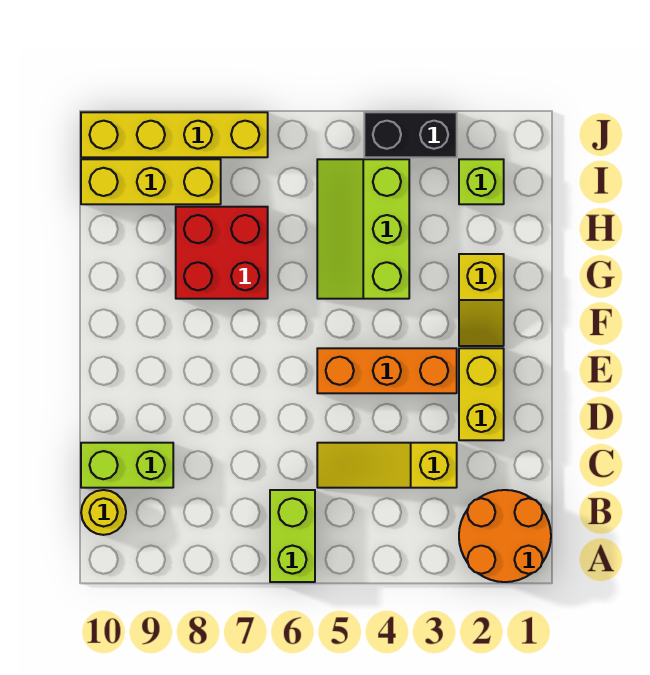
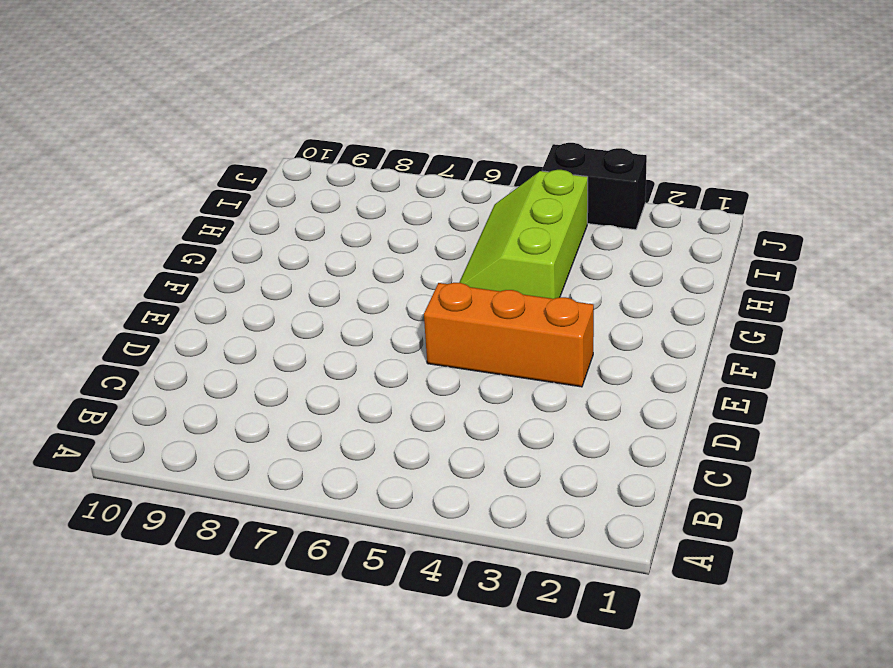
none -> orange round brick A1:B2 level 1
none -> lime brick A6:B6 level 1
none -> yellow round brick B10 level 1

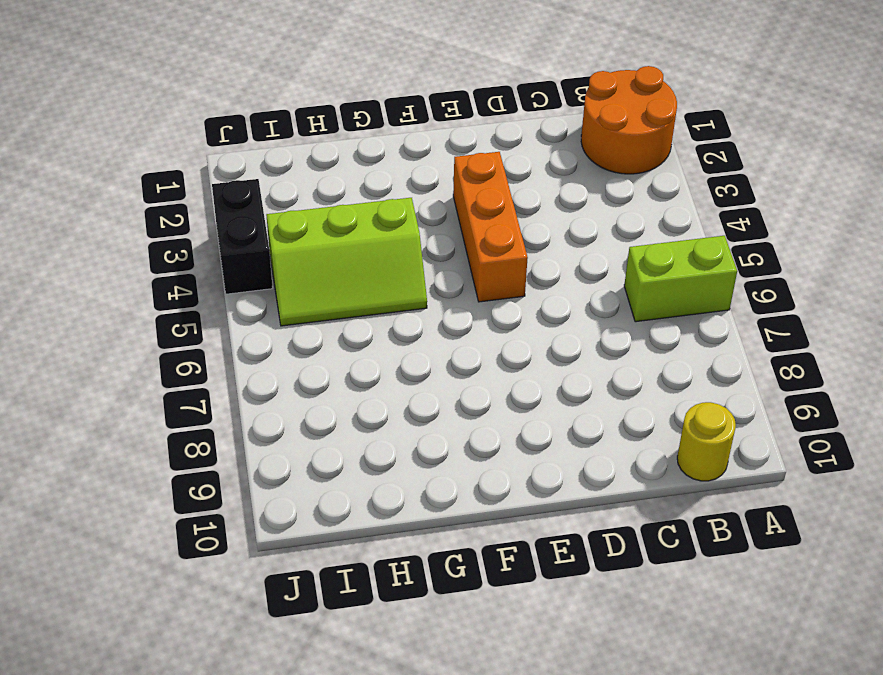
none -> yellow slope C3:C5 level 1 top 3
none -> lime brick C9:C10 level 1
none -> yellow brick D2:E2 level 1

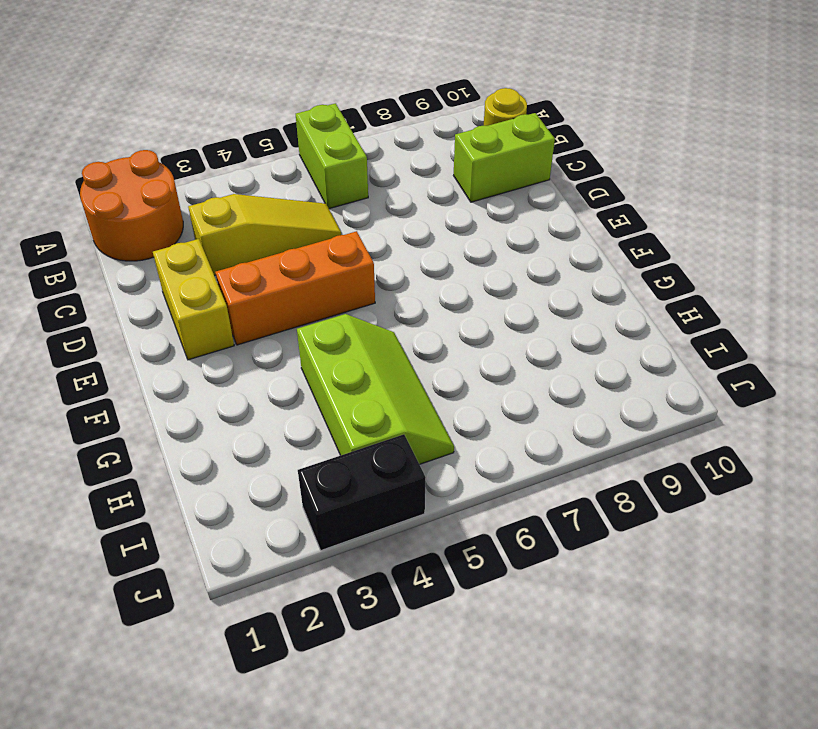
none -> yellow slope F2:G2 level 1 top G
none -> red brick G7:H8 level 1
none -> lime brick I2 level 1

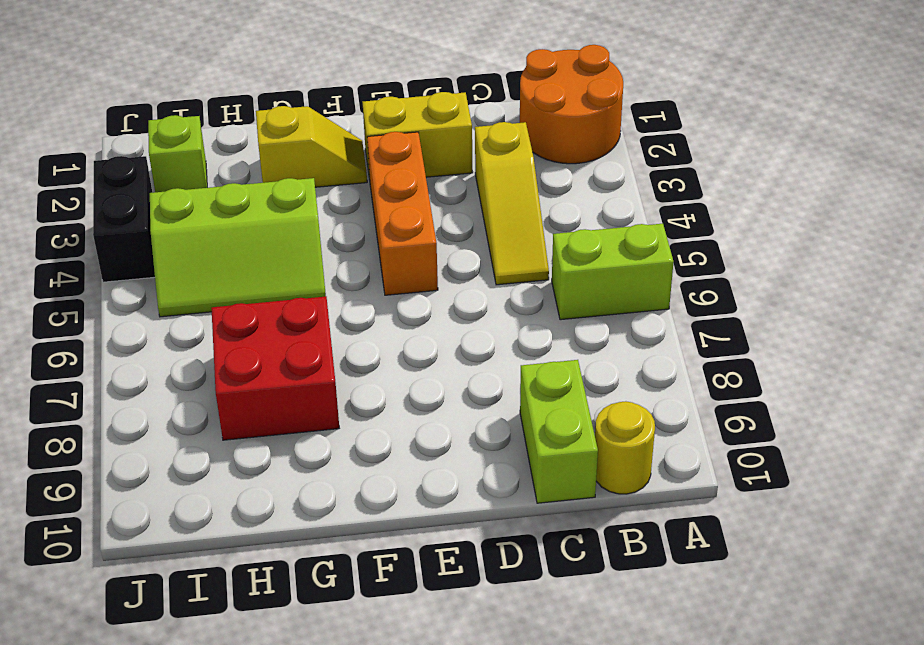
none -> yellow brick I8:I10 level 1
none -> yellow brick J7:J10 level 1

